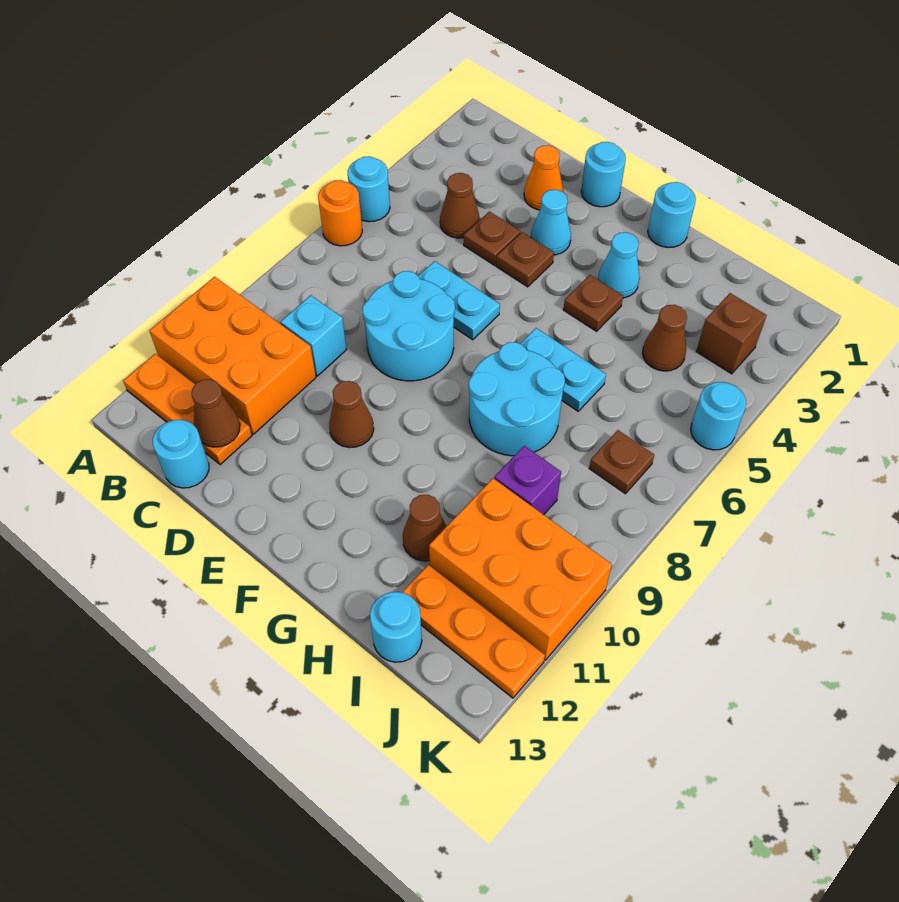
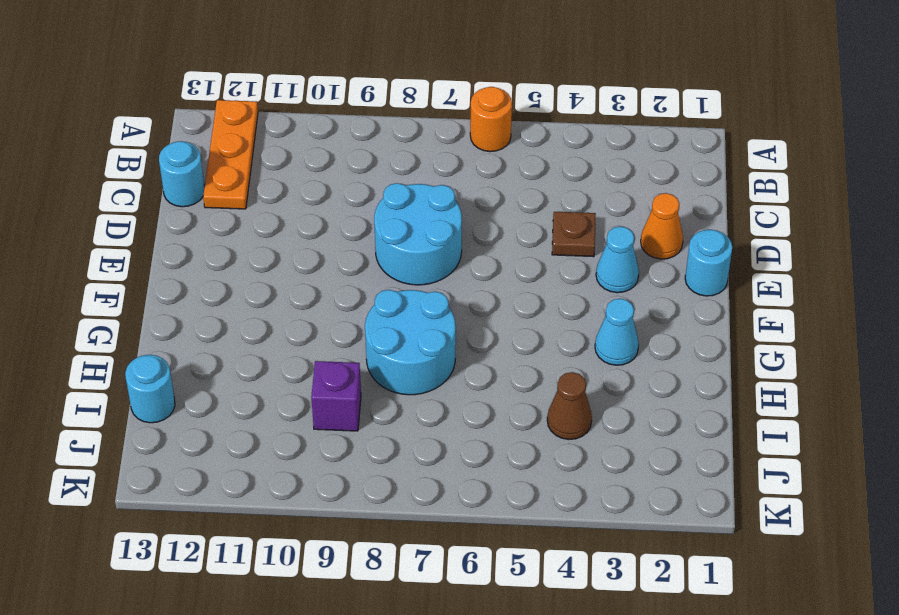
none -> cyan round brick A5 level 1
none -> orange brick A10:C11 level 1
none -> brown cone C4 level 1
none -> cyan brick C9 level 1

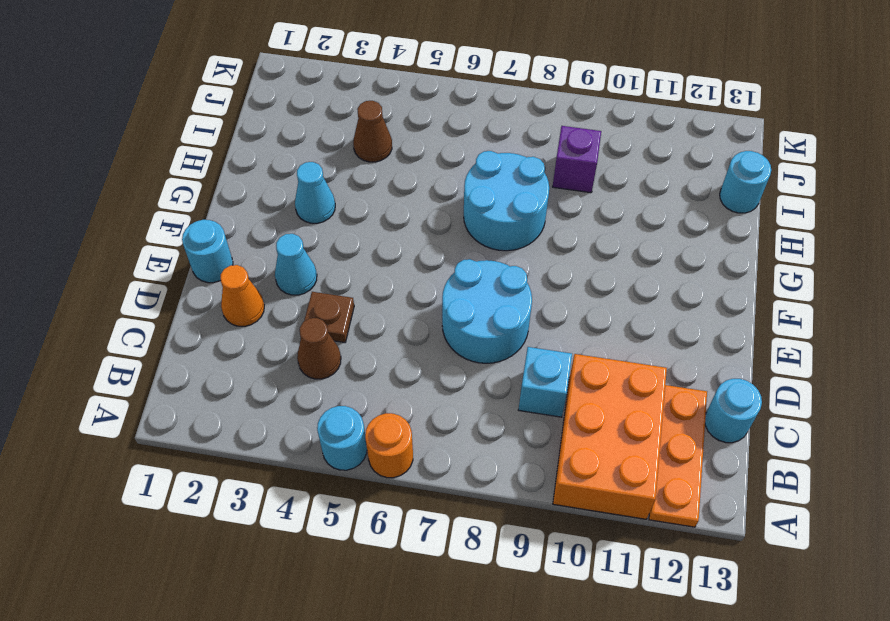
none -> cyan plate D6:E6 level 1
none -> brown plate E4 level 1
none -> brown cone E10 level 1
none -> cyan round brick G1 level 1

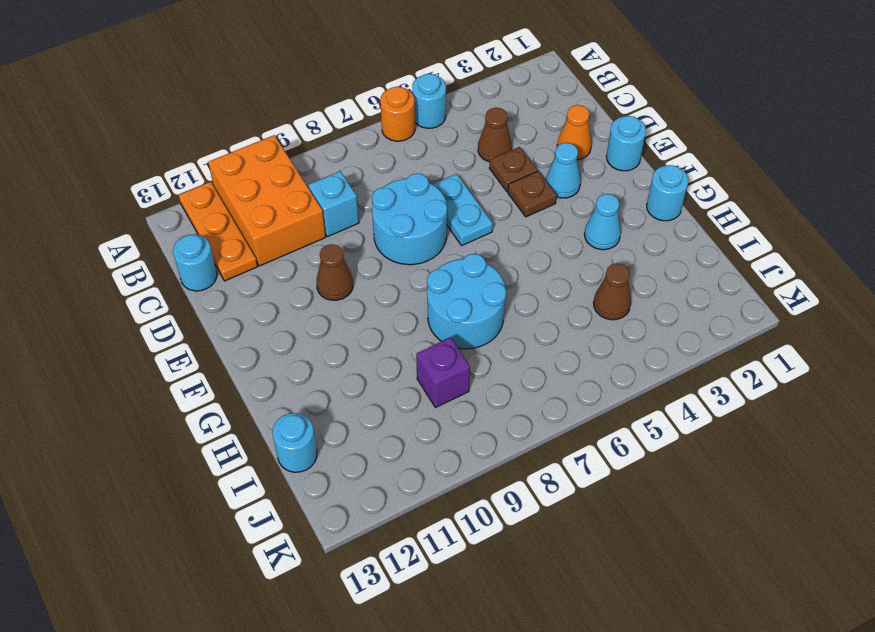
none -> brown plate G4 level 1
none -> cyan plate G6:H6 level 1
none -> brown cone H11 level 1
none -> orange brick I10:K11 level 1

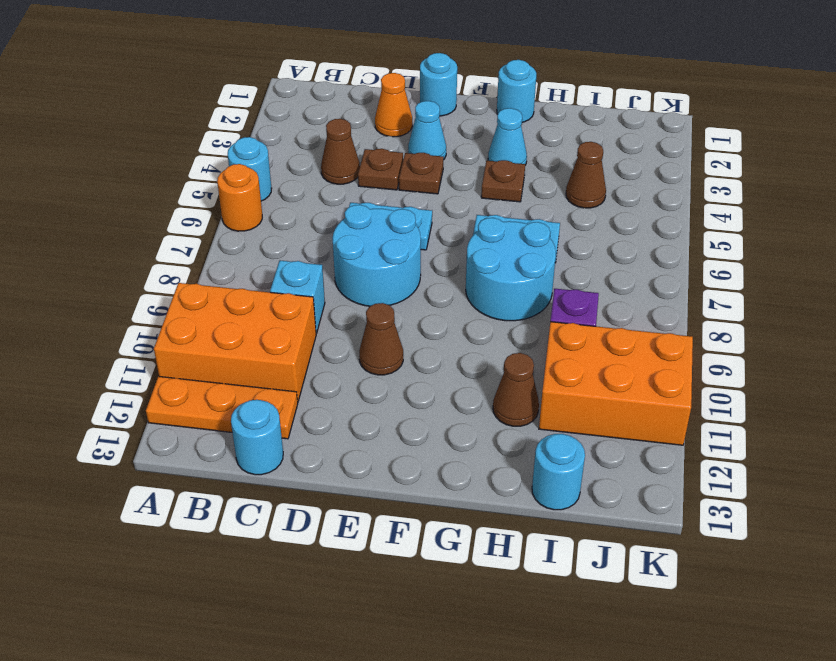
none -> orange plate I12:K12 level 1
none -> brown brick J3 level 1
none -> brown plate J7 level 1
none -> cyan round brick K5 level 1

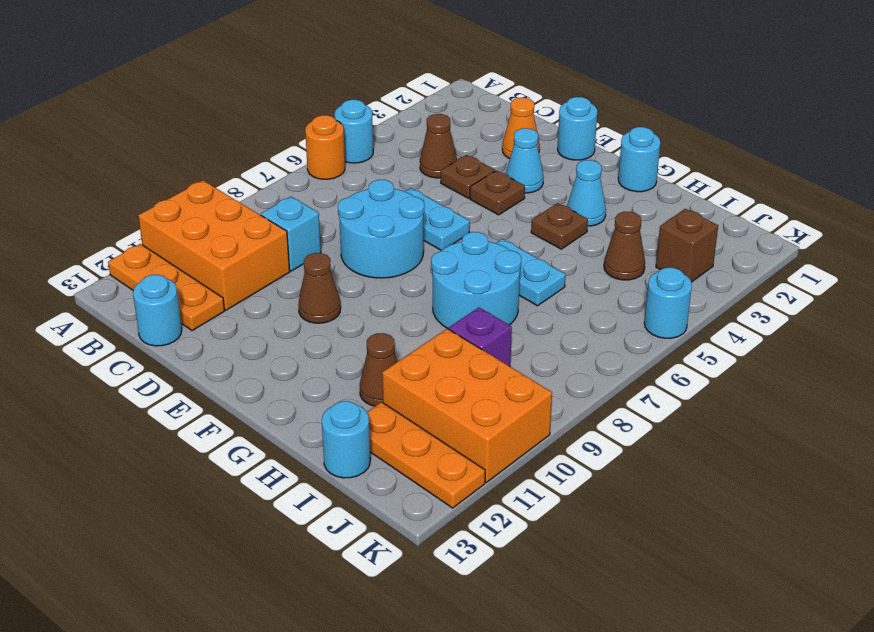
none -> brown plate J7 level 1
none -> brown cone C12 level 2

